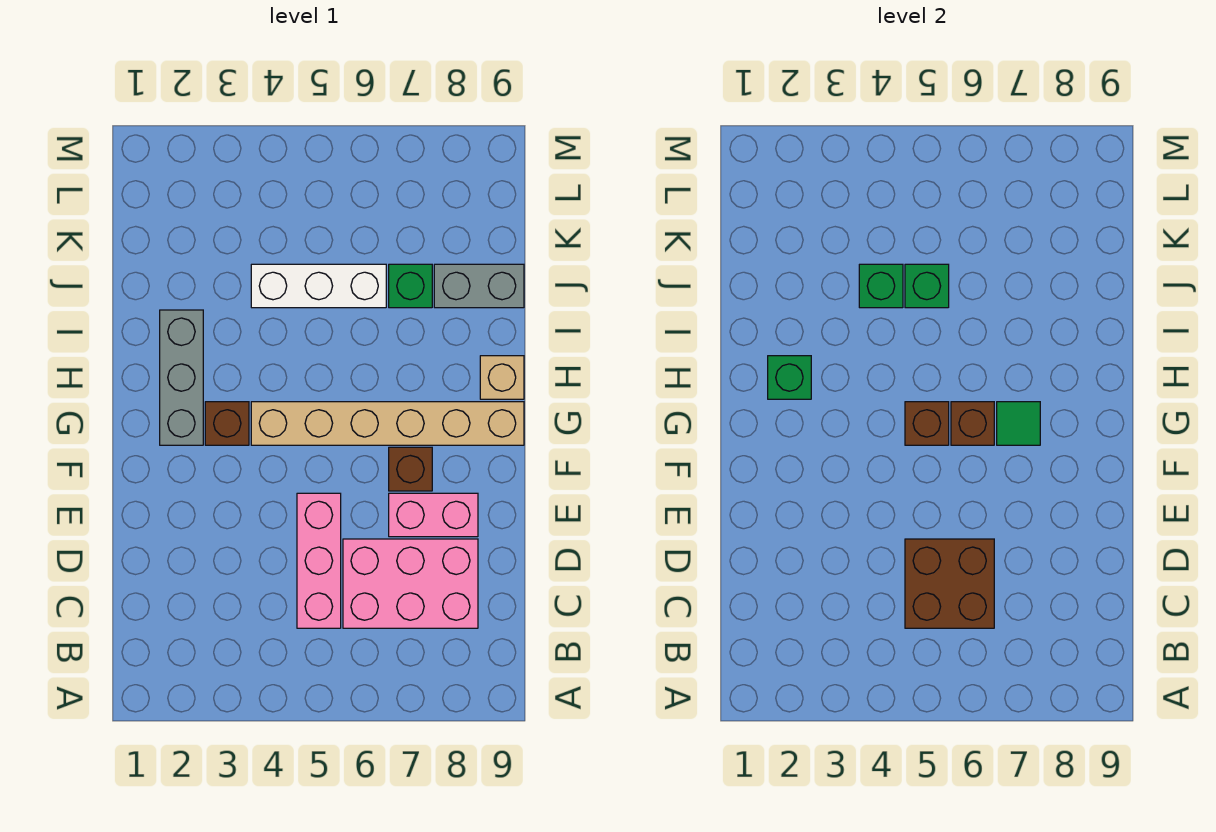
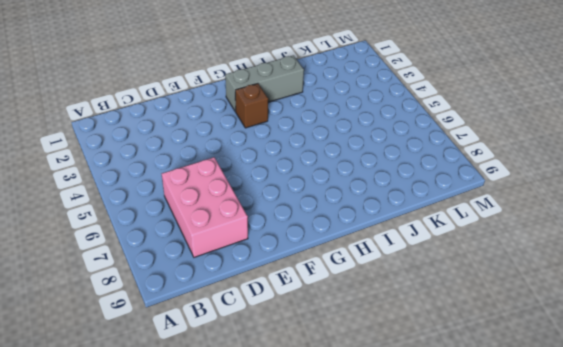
none -> pink brick C5:E5 level 1
none -> pink brick E7:E8 level 1
none -> brown brick F7 level 1

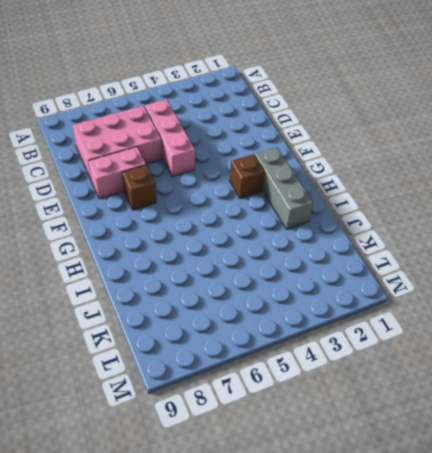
none -> tan brick G4:G9 level 1
none -> tan brick H9 level 1
none -> white brick J4:J6 level 1

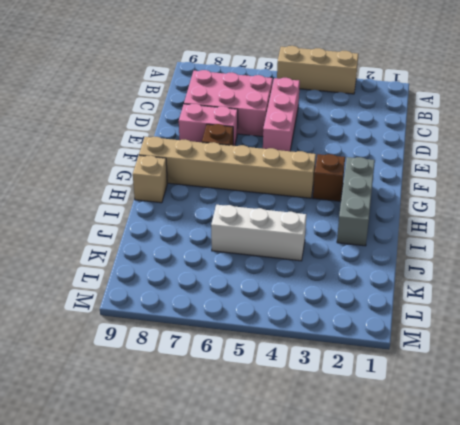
tan brick A3:A5 level 1 -> none
none -> green brick J7 level 1
none -> grey brick J8:J9 level 1
none -> brown brick C5:D6 level 2

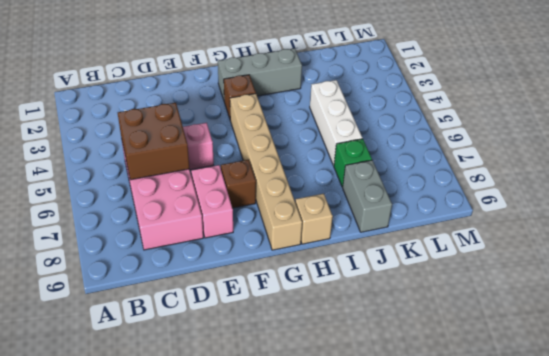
none -> brown brick G5 level 2
none -> brown brick G6 level 2
none -> green tile G7 level 2

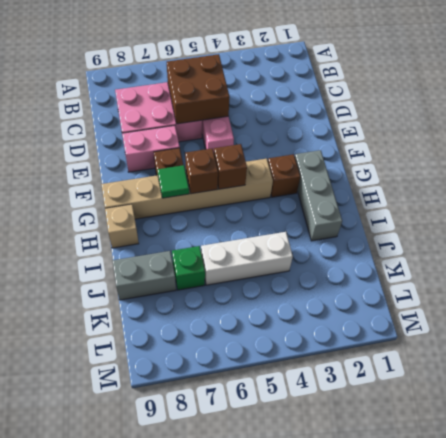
none -> green brick H2 level 2
none -> green brick J4 level 2
none -> green brick J5 level 2

